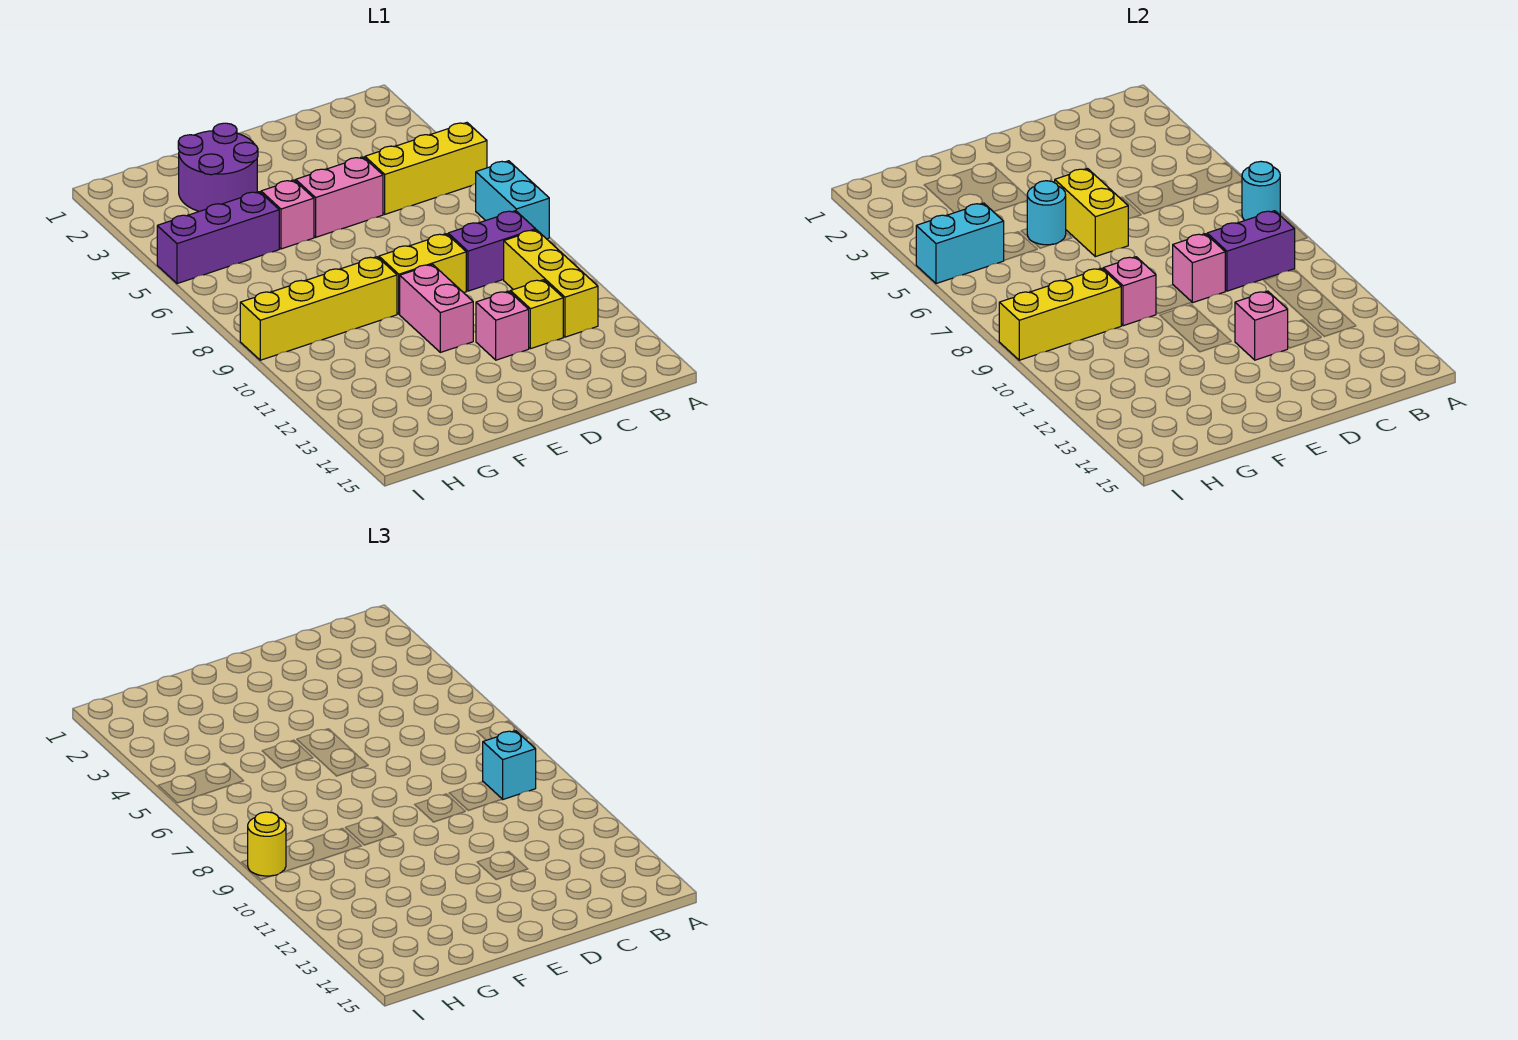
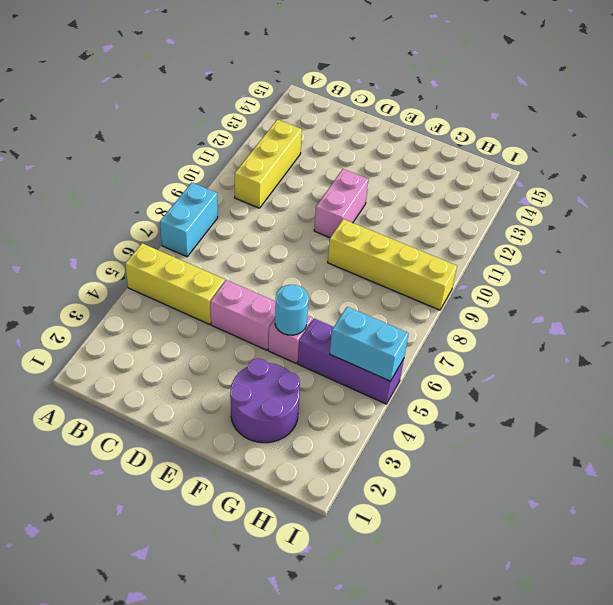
none -> purple brick B9:C9 level 1
none -> yellow brick C12 level 1
none -> yellow brick D9:E9 level 1

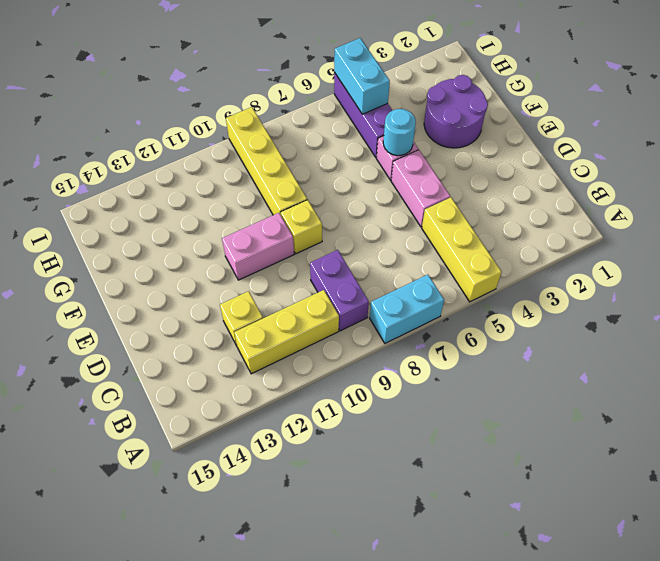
yellow brick E9 level 1 -> yellow brick D9:E9 level 1
none -> pink brick D12 level 1
none -> cyan round brick A7 level 2
none -> purple brick B9:C9 level 2

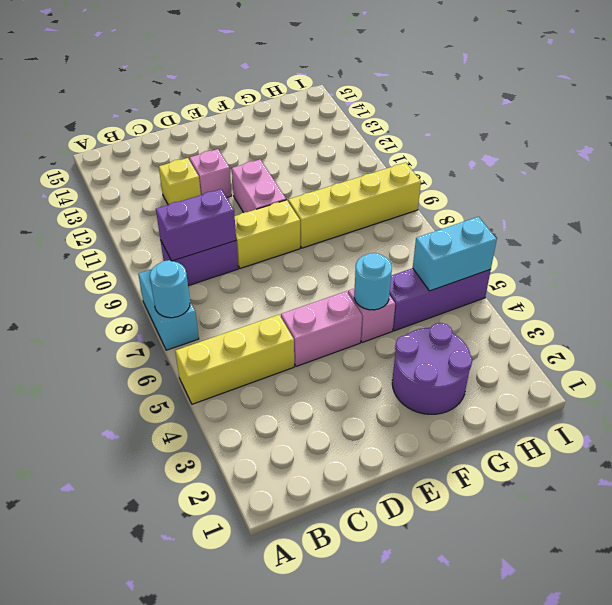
none -> yellow brick B10:B12 level 1
none -> pink brick D9 level 2
none -> pink brick D12 level 2

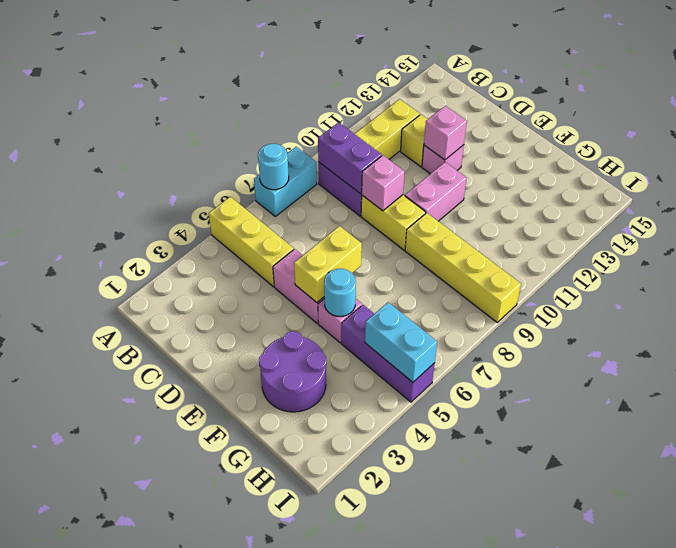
none -> pink brick F9 level 2
none -> yellow brick G9:I9 level 2
none -> cyan brick B9 level 3

